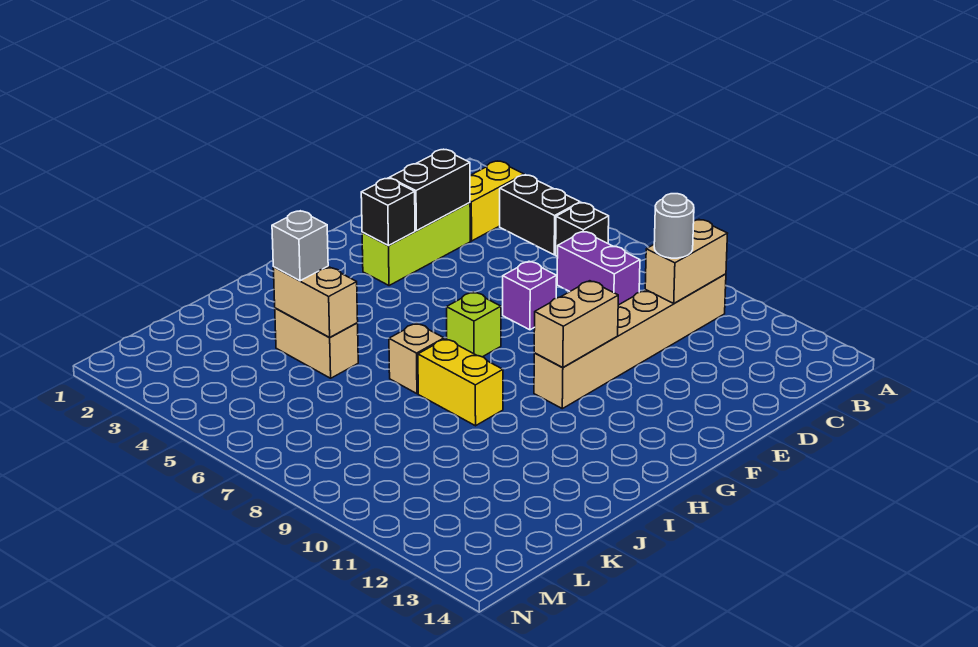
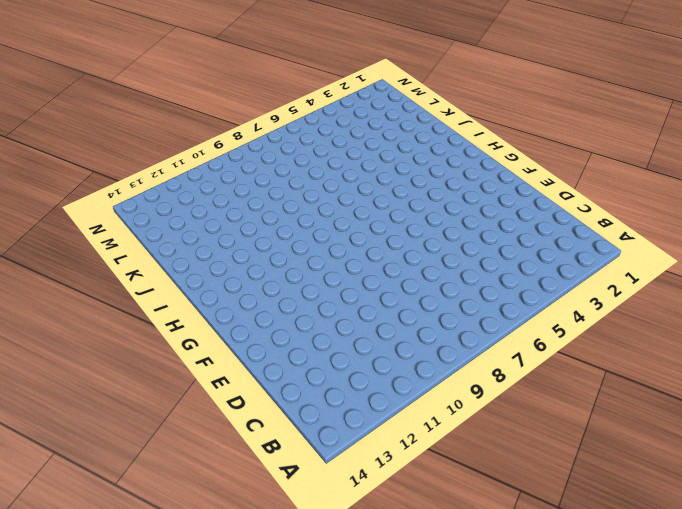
none -> yellow brick B3:C3 level 1
none -> black brick B4:B5 level 1
none -> black brick B6 level 1

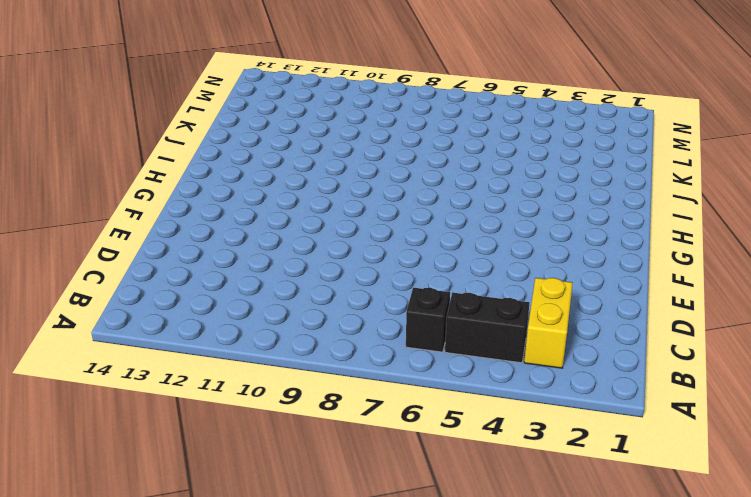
none -> tan brick B10:G10 level 1
none -> purple brick C7:C8 level 1
none -> lime brick D3:F3 level 1

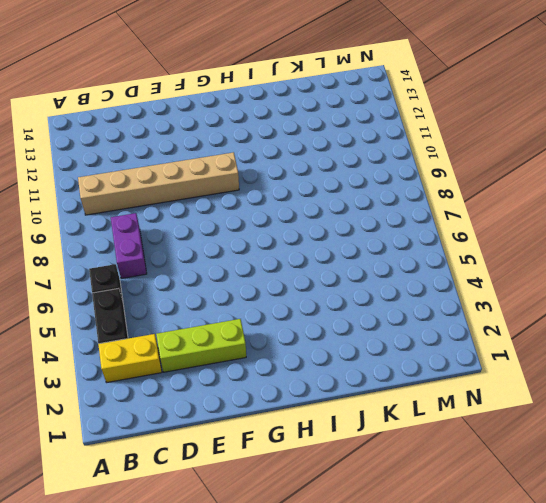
none -> purple brick E7 level 1
none -> lime brick G7 level 1
none -> tan brick I7 level 1

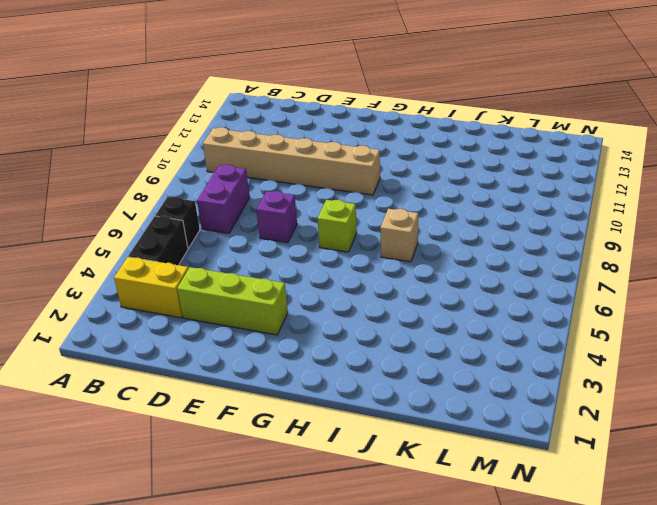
none -> yellow brick I8:I9 level 1
none -> tan brick J4:J5 level 1
none -> tan brick B10:C10 level 2

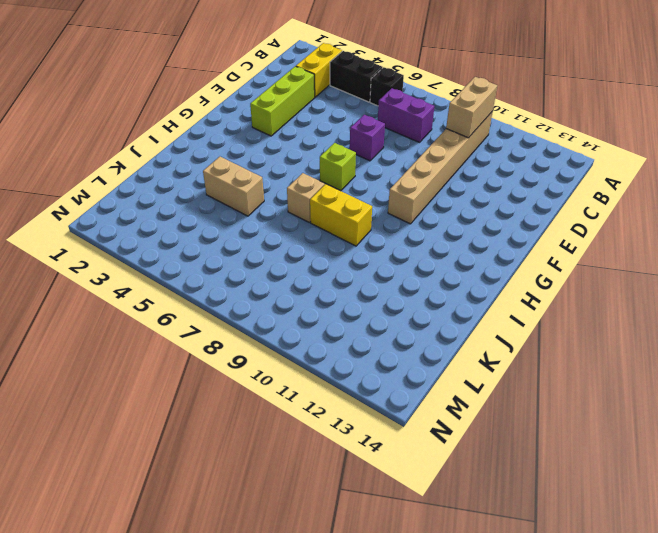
none -> black brick D3:E3 level 2
none -> black brick F3 level 2
none -> tan brick F10:G10 level 2

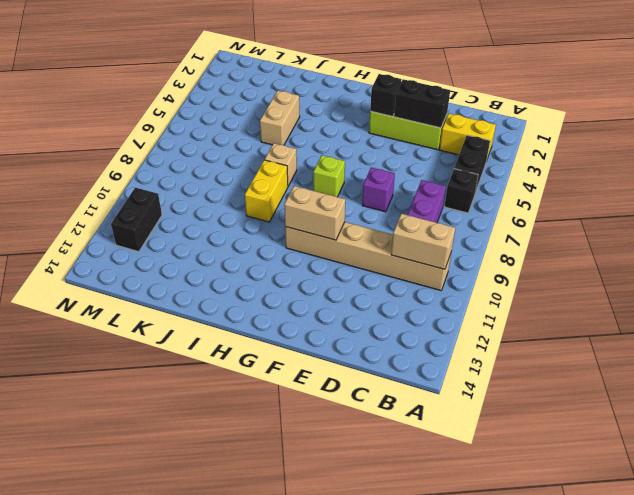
black brick M11:M12 level 1 -> none
none -> tan brick J4:J5 level 2
none -> grey round brick C10 level 3
none -> grey brick J4 level 3

